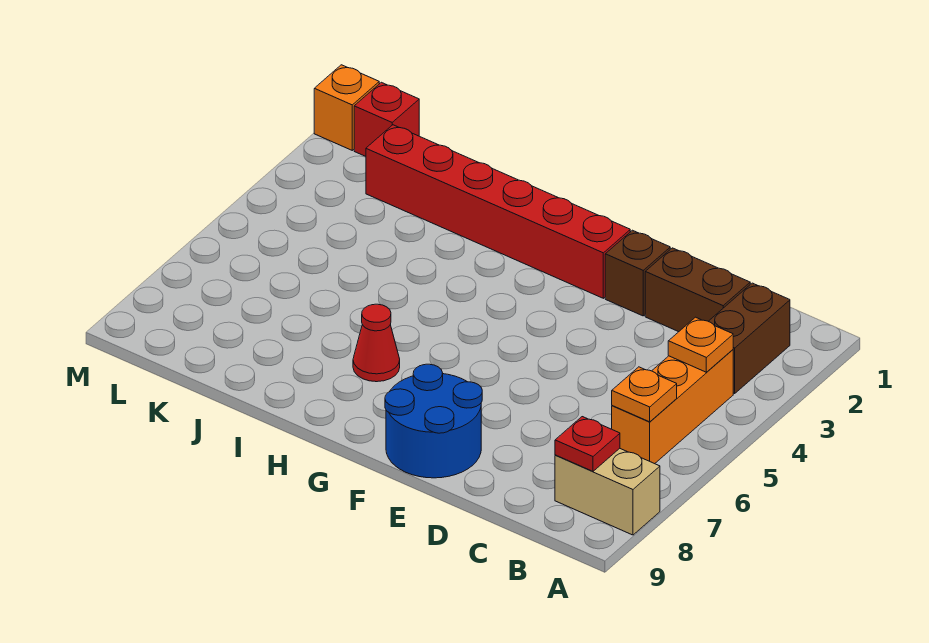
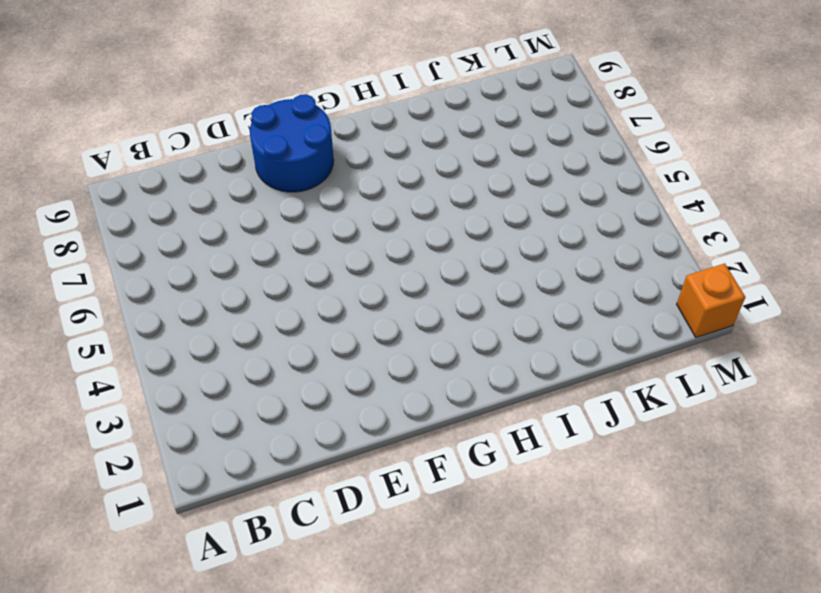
none -> tan brick A8:B8 level 1
none -> brown brick B2:B3 level 1
none -> orange brick B4:B6 level 1

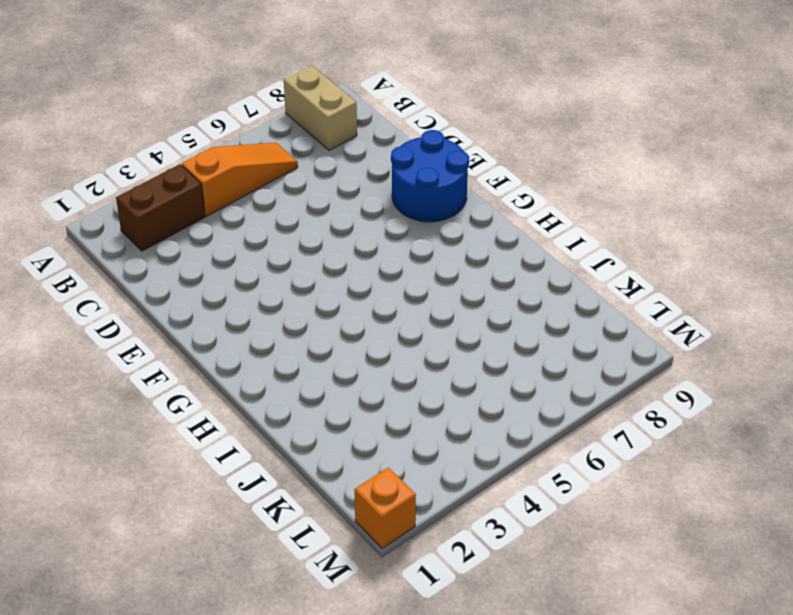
orange slope B4:B6 level 1 top 4 -> orange brick B4:B6 level 1
none -> brown brick C2:D2 level 1
none -> brown brick E2 level 1
none -> red brick F2:K2 level 1

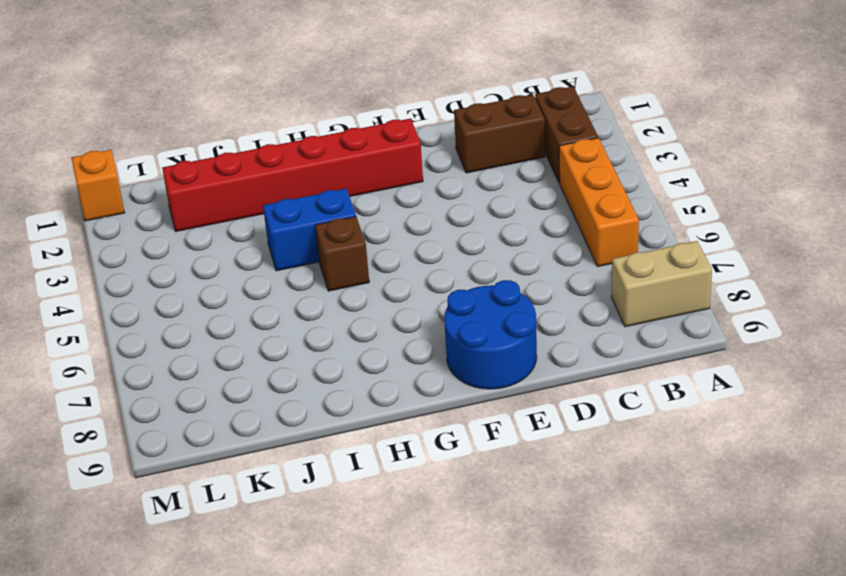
blue brick H4:I4 level 1 -> none
brown brick H5 level 1 -> brown brick E2 level 1
none -> red cone H7 level 1
none -> red brick L1 level 1
none -> orange plate B4 level 2

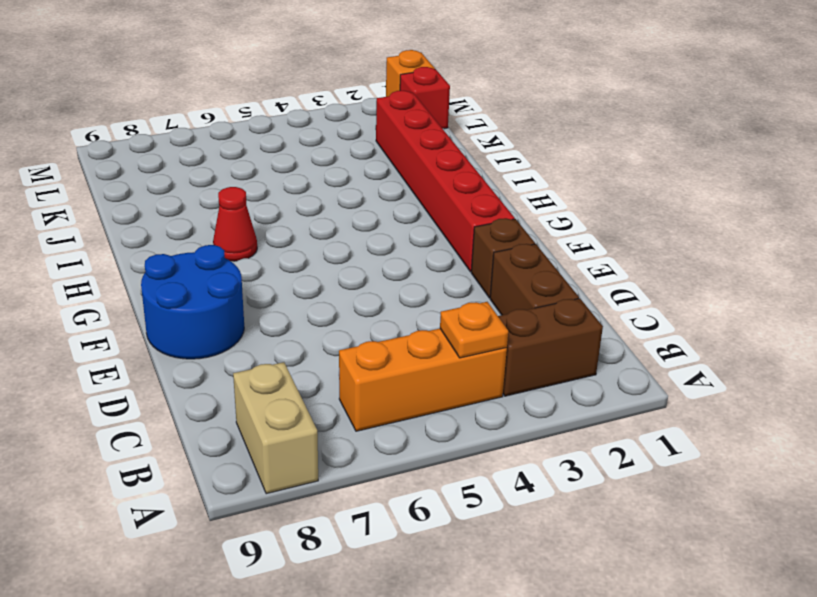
none -> orange plate B6 level 2
none -> red plate B8 level 2

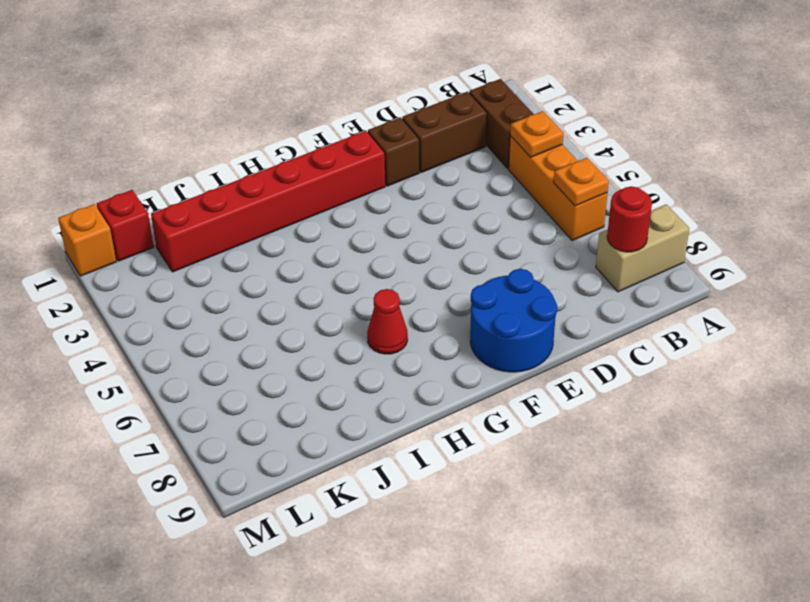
red round brick B8 level 2 -> red plate B8 level 2

